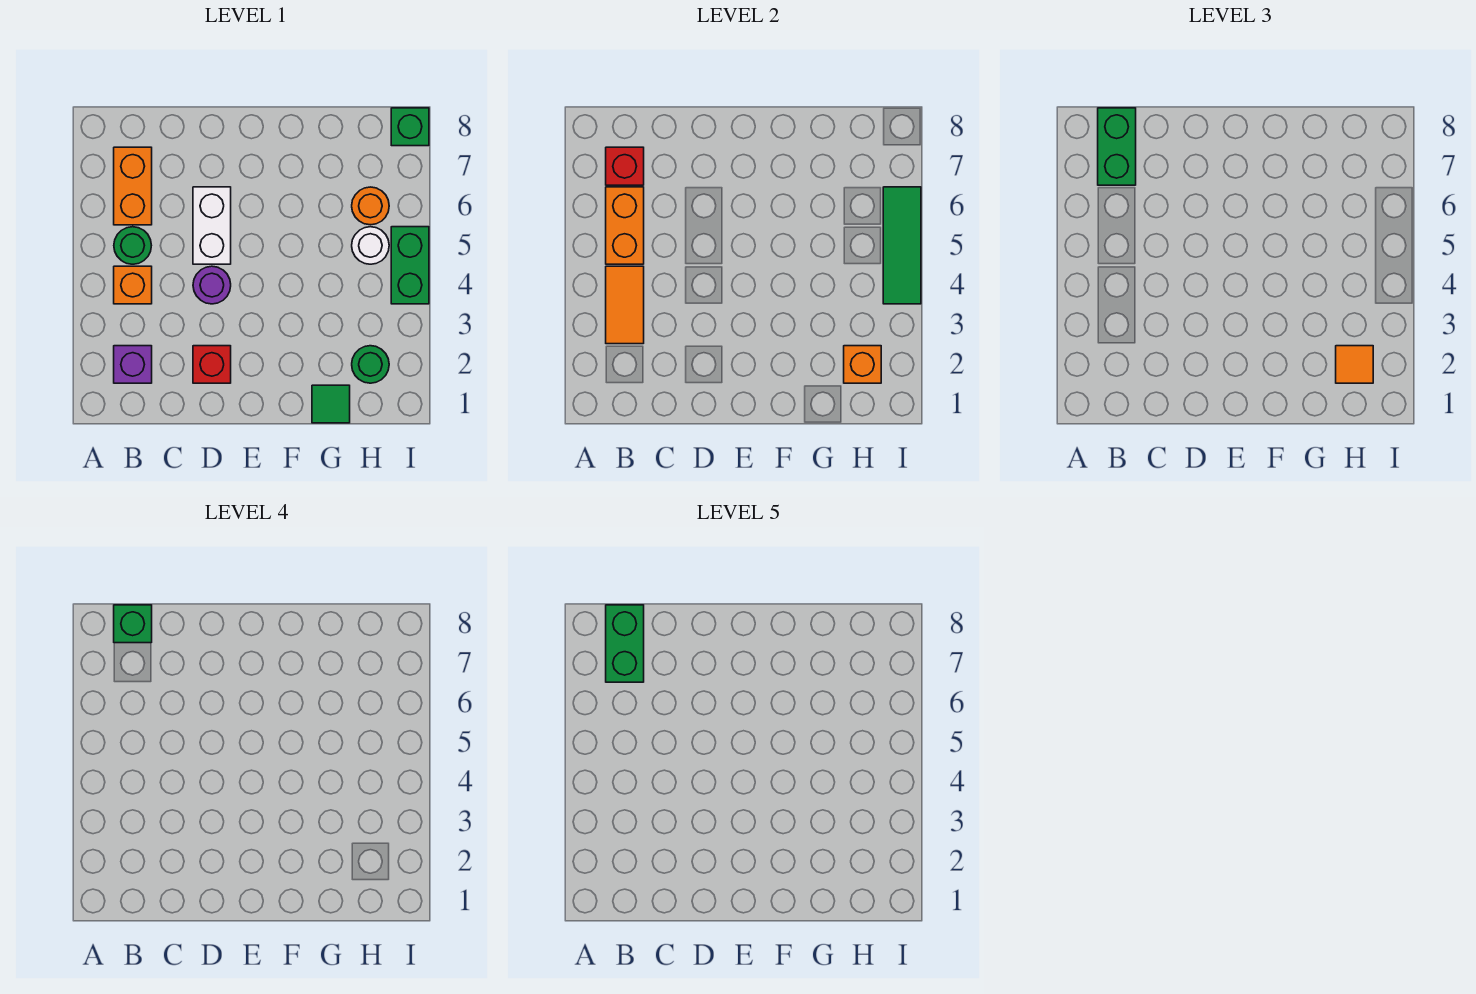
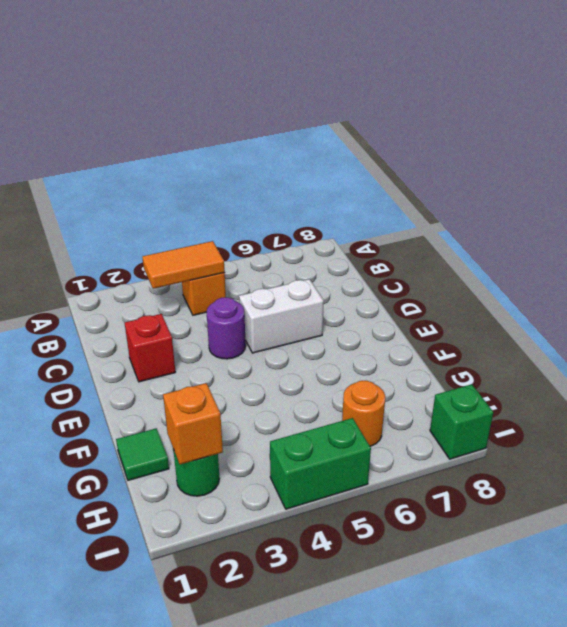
none -> purple brick B2 level 1
none -> green round brick B5 level 1
none -> orange brick B6:B7 level 1

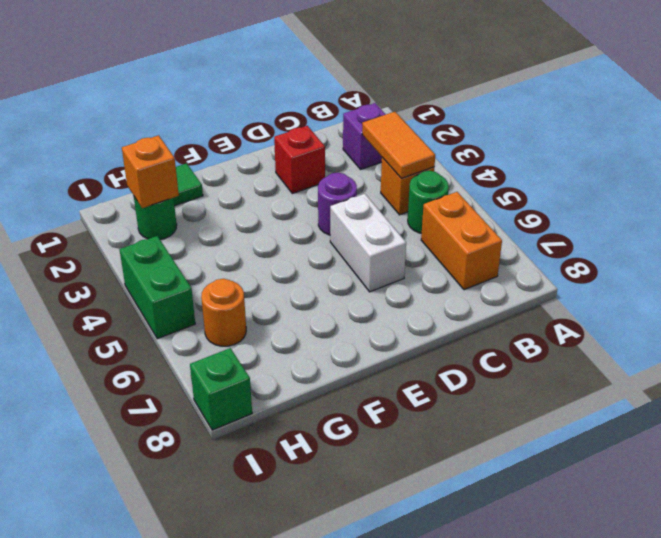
none -> white round brick H5 level 1
none -> orange brick B5:B6 level 2
none -> red brick B7 level 2

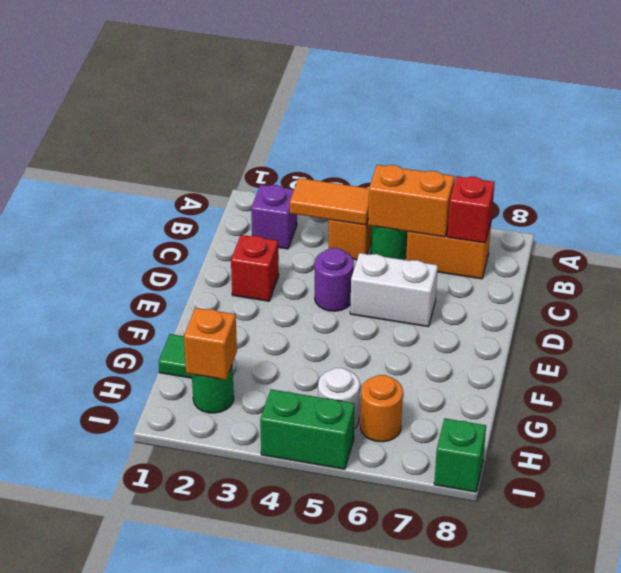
none -> green tile I4:I6 level 2
none -> green brick B7:B8 level 3
none -> orange tile H2 level 3

